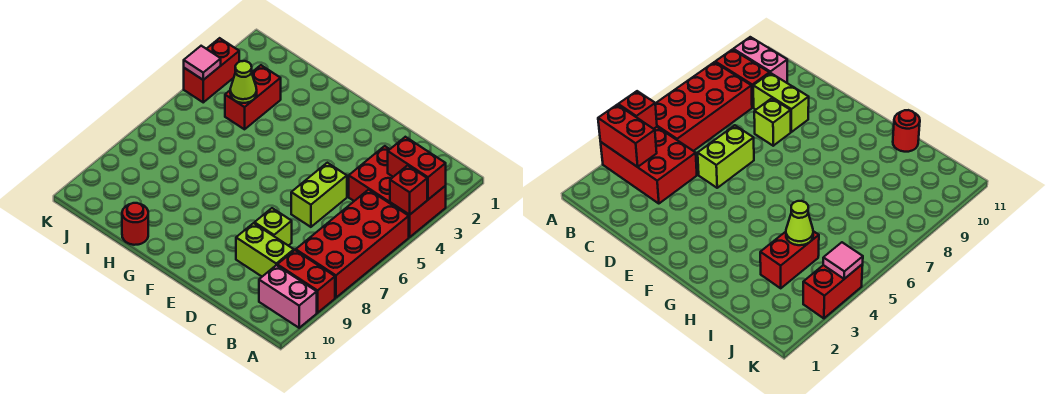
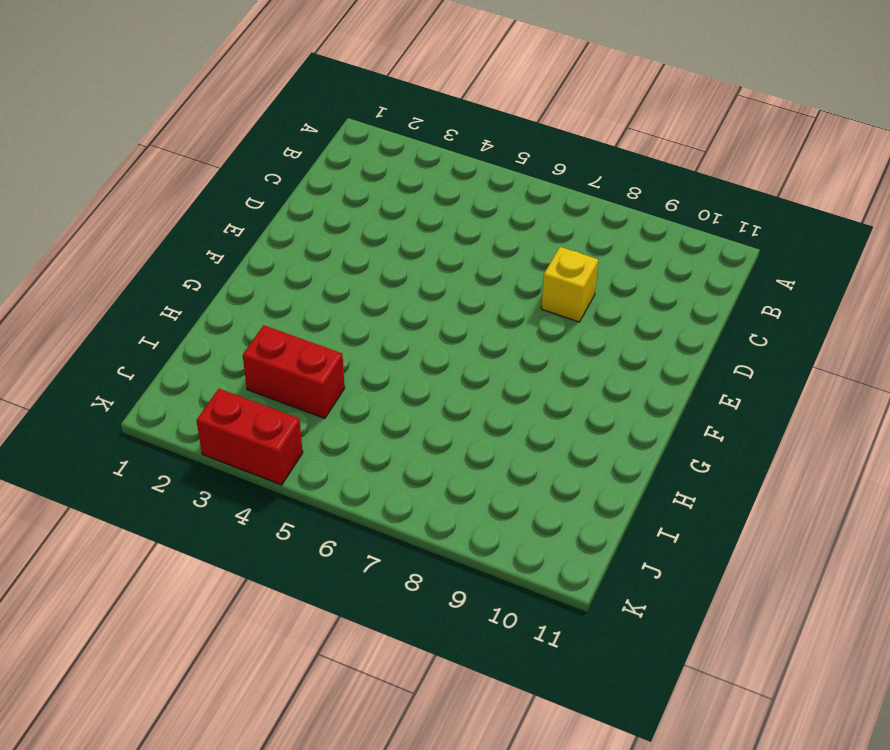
yellow brick D8 level 1 -> lime brick D8 level 1
none -> red brick A3:C4 level 1
none -> red brick A5:B8 level 1
none -> red brick A9:B9 level 1

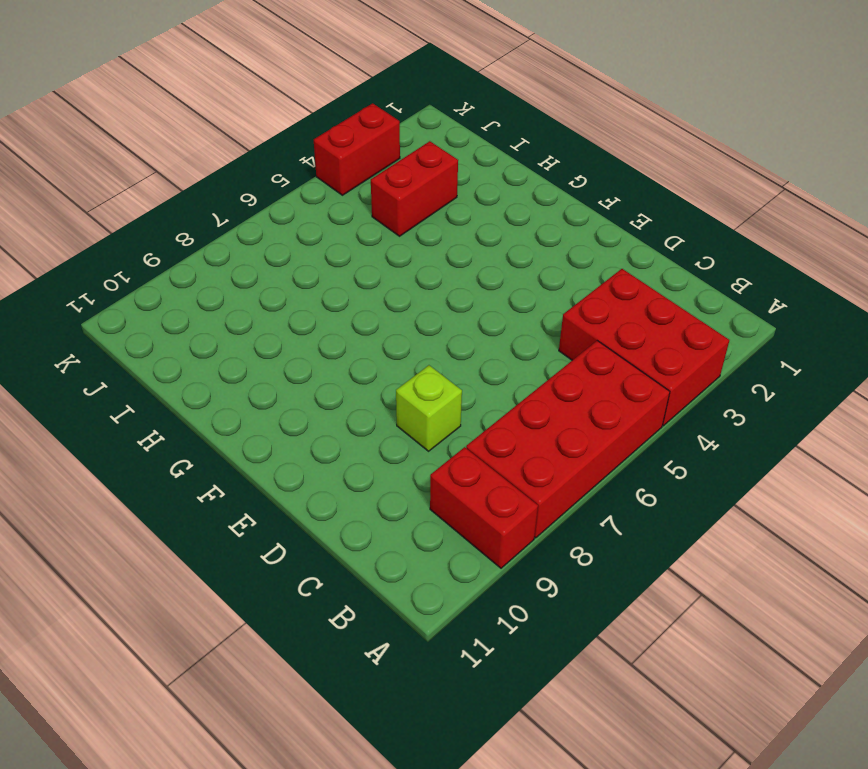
none -> pink brick A10:B10 level 1
none -> lime brick C9:D9 level 1
none -> lime brick D5:D6 level 1

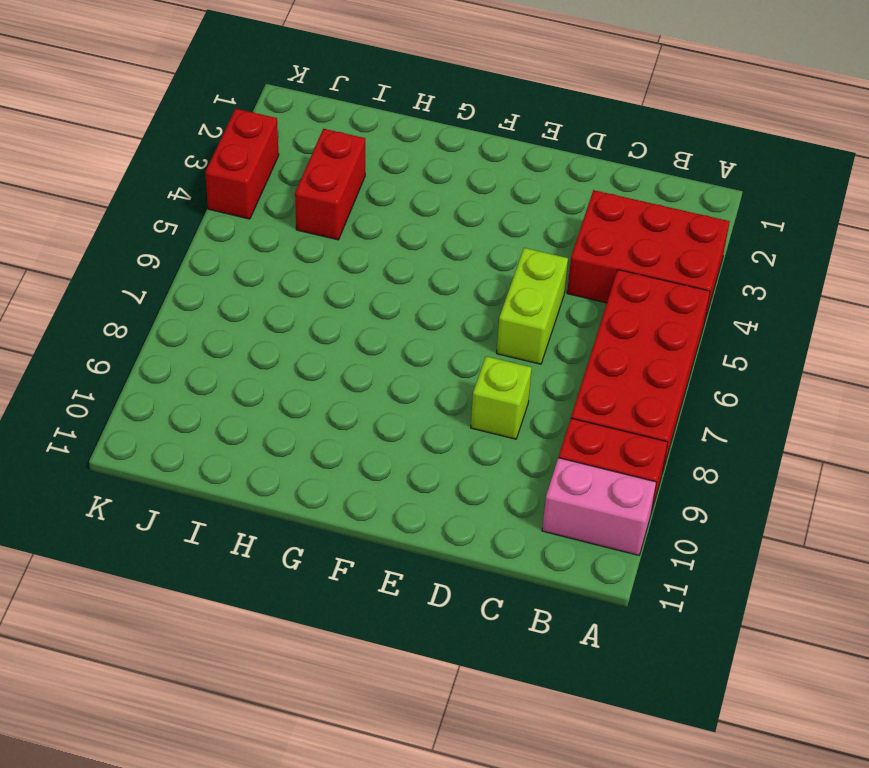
none -> lime brick C9:D9 level 1
none -> red round brick H11 level 1
none -> red brick A3:B3 level 2

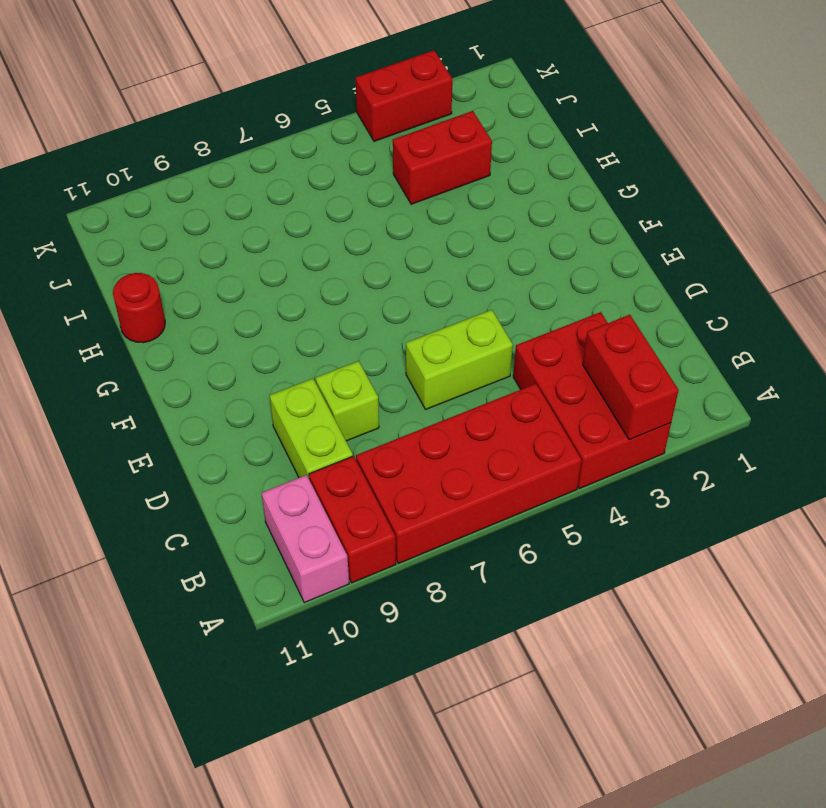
none -> red brick A4 level 2
none -> lime cone I4 level 2
none -> pink tile K4 level 2

